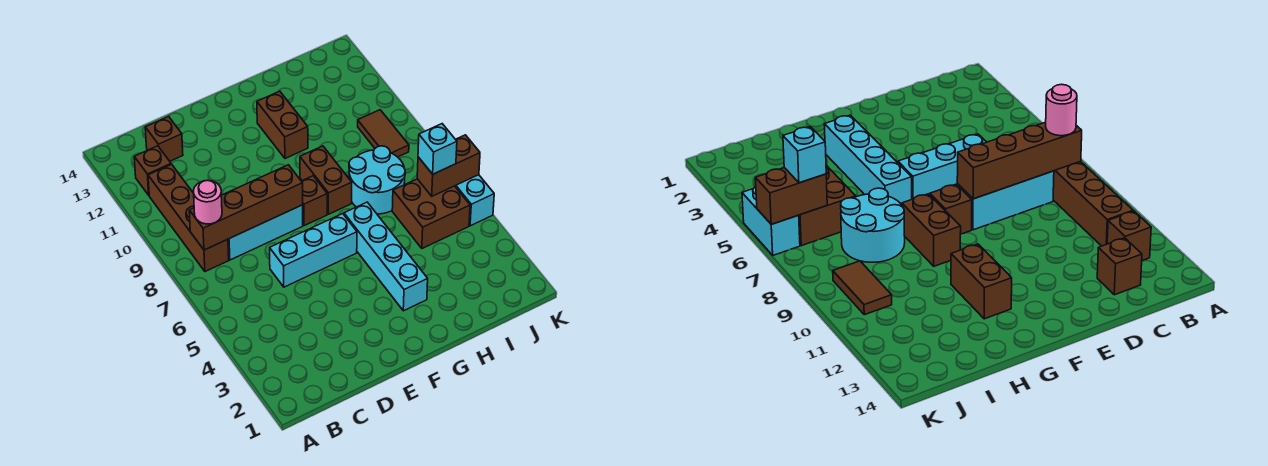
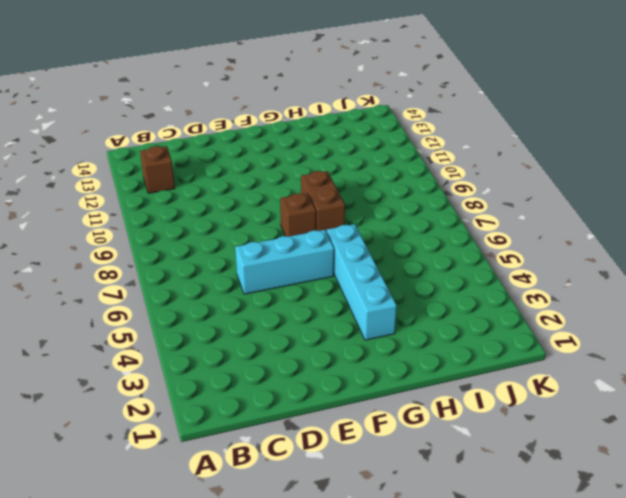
none -> brown brick B8:B11 level 1
none -> cyan brick C8:E8 level 1
none -> brown brick C13 level 1

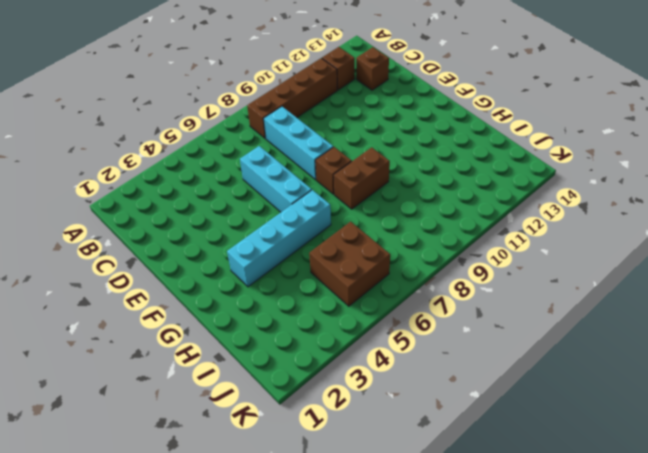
none -> brown brick G11:G12 level 1
none -> cyan round brick H7:I8 level 1
none -> brown tile J9:J10 level 1

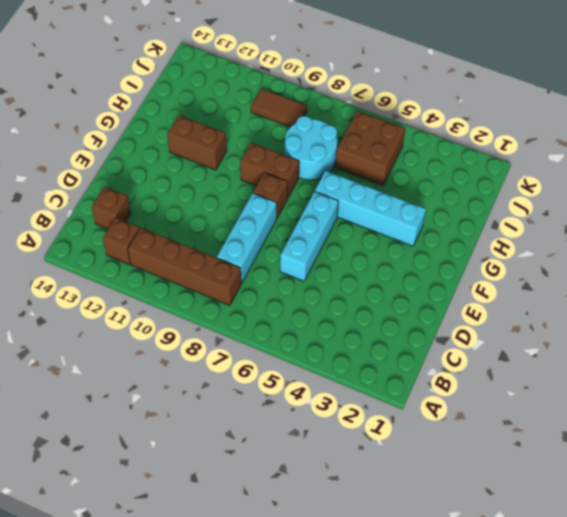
none -> cyan brick K5:K6 level 1
none -> brown brick B8:E8 level 2
none -> brown brick J6:K6 level 2

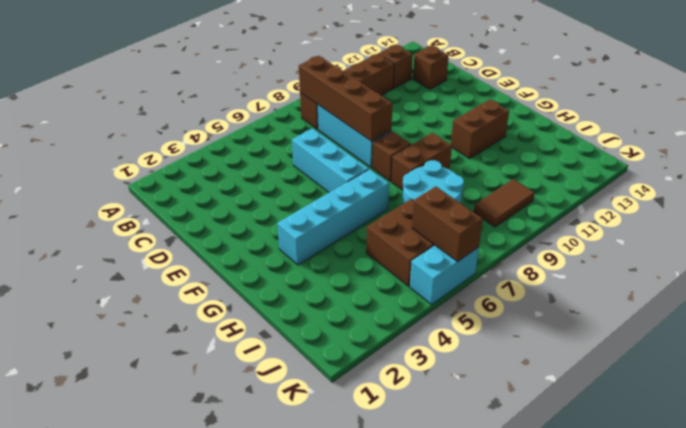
none -> pink round brick B8 level 3
none -> cyan brick J6 level 3

